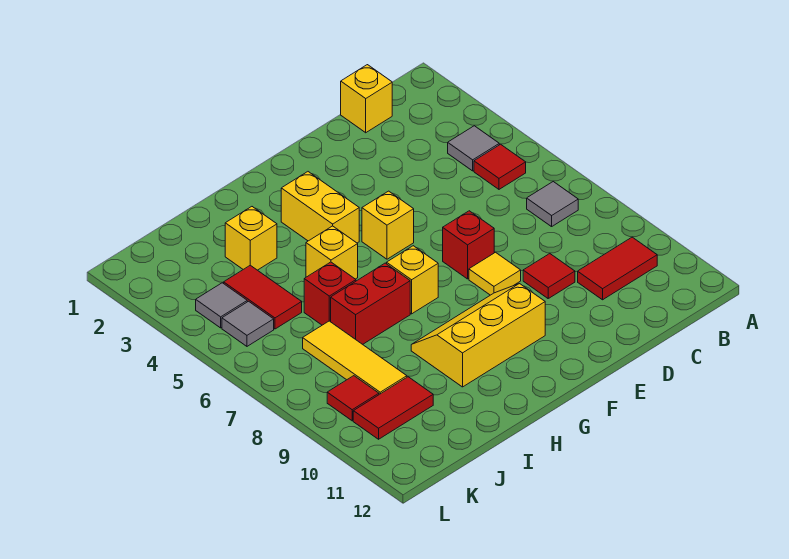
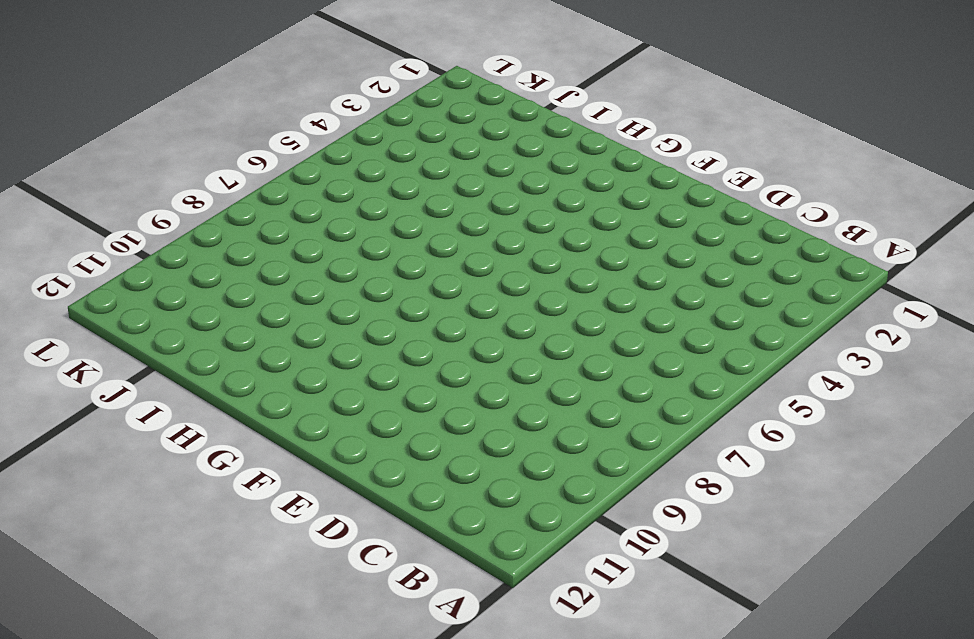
none -> grey tile B4 level 1
none -> red tile B5 level 1
none -> grey tile B7 level 1

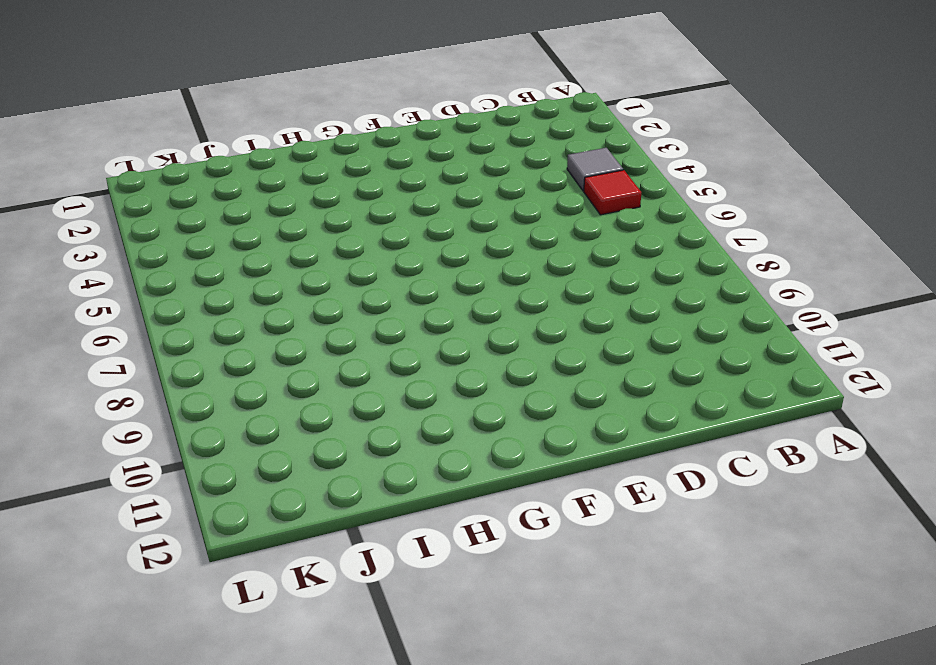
none -> grey tile B7 level 1
none -> red tile B10:C10 level 1
none -> yellow brick C1 level 1

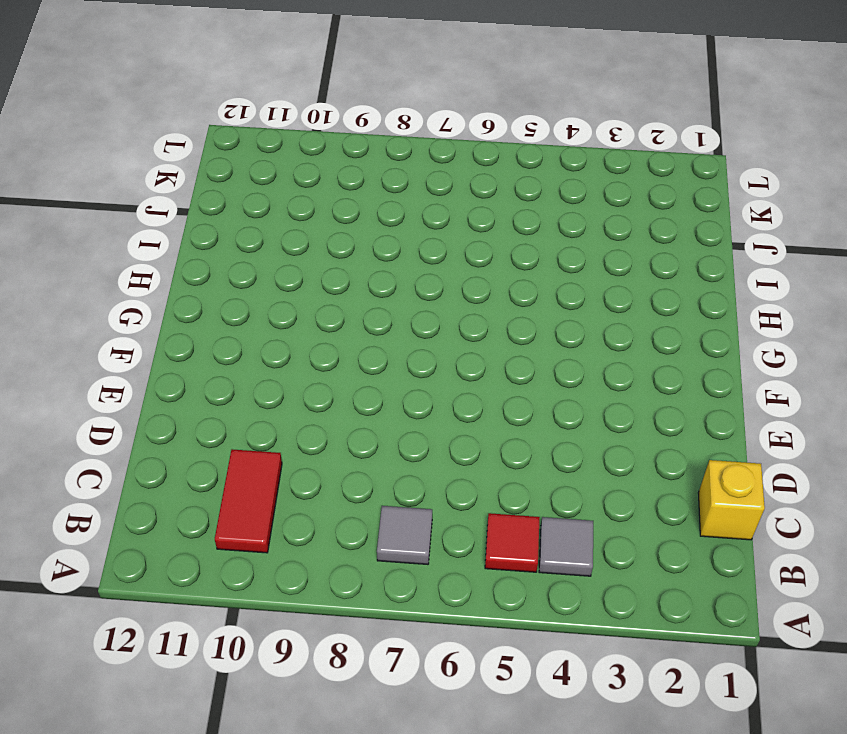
none -> red tile D9 level 1
none -> red brick E7 level 1
none -> yellow tile E8 level 1

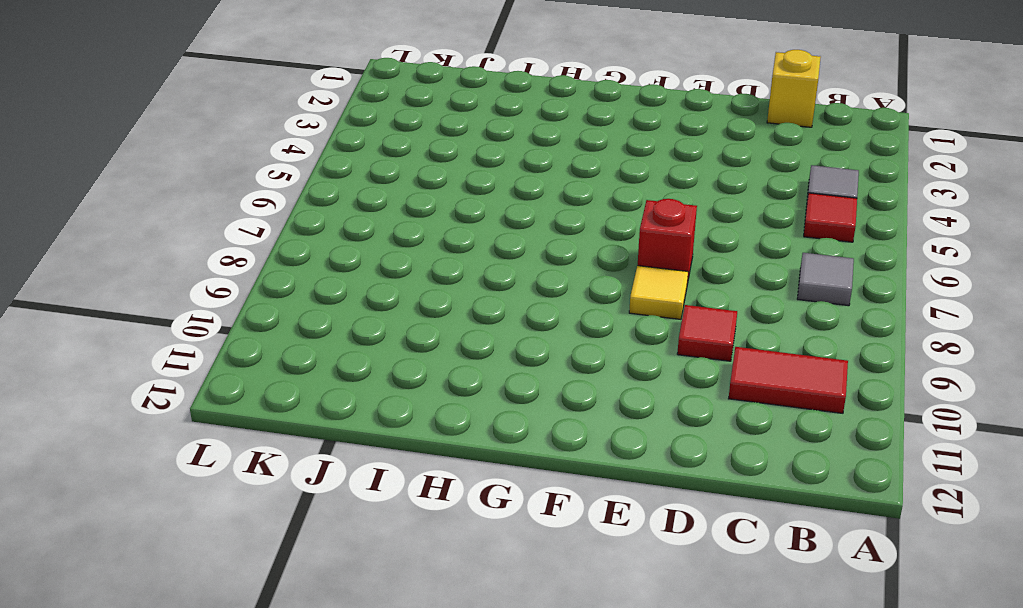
none -> yellow brick F5 level 1
none -> yellow slope F9:H10 level 1 top 10
none -> yellow brick G3:G4 level 1

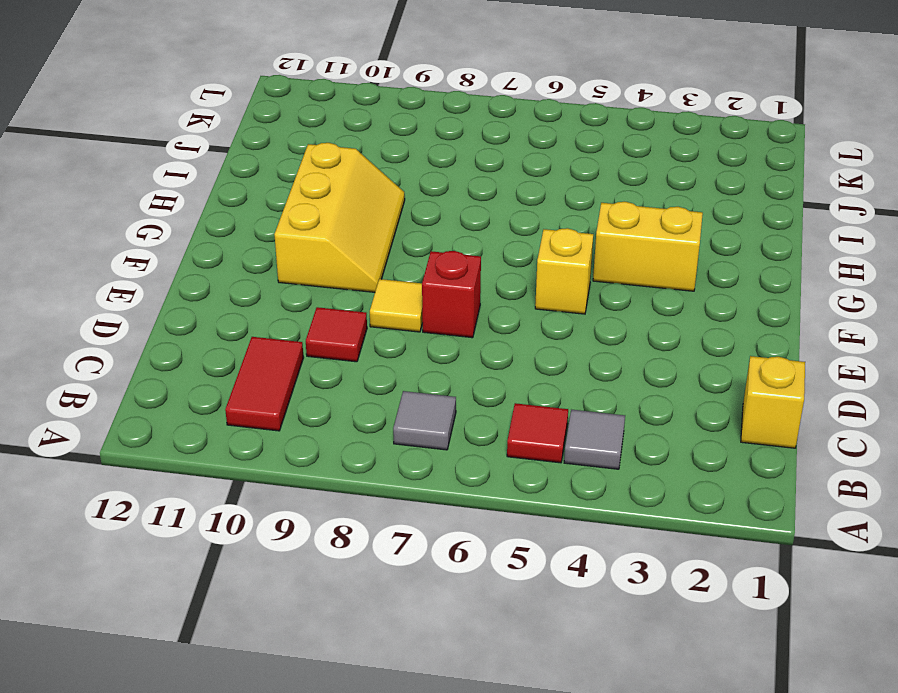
none -> yellow brick G7 level 1
none -> yellow brick H5 level 1
none -> red brick H7:I7 level 1

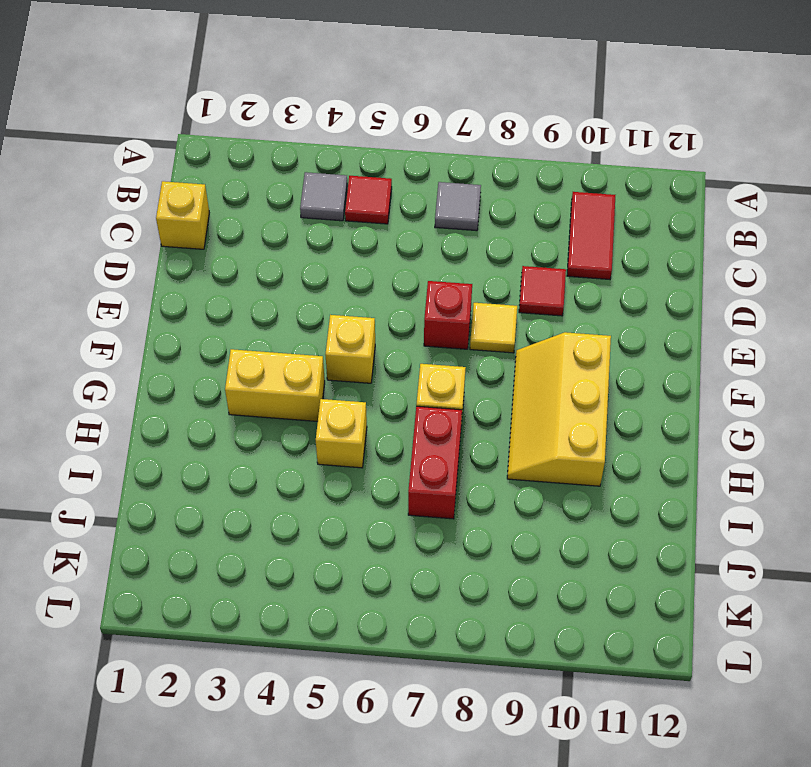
none -> yellow brick I3 level 1
none -> red brick I6 level 1
none -> red tile J4:J5 level 1

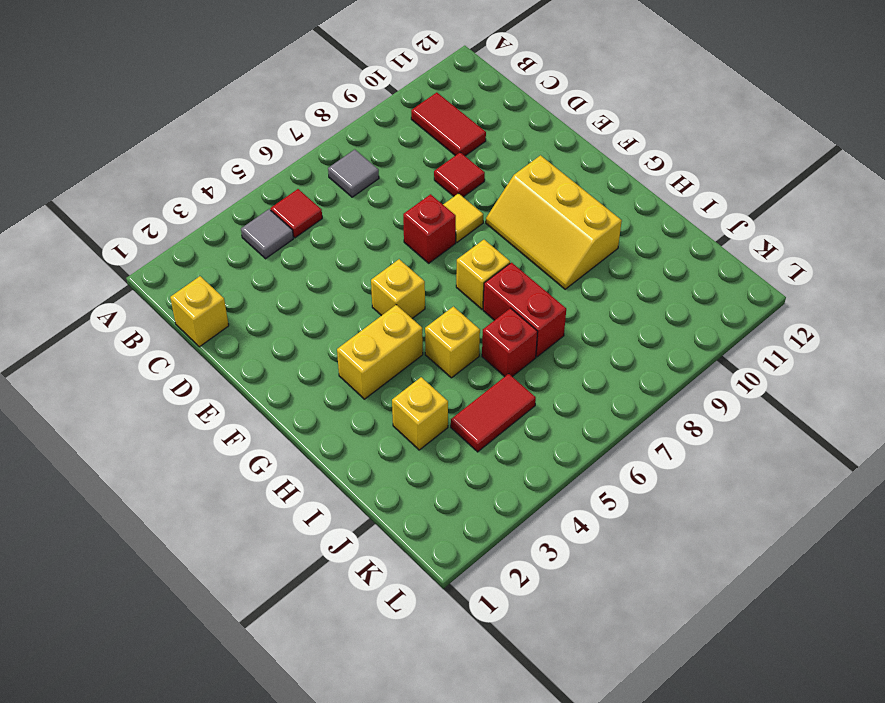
none -> yellow tile J7:J9 level 1
none -> red tile J10:K10 level 1
none -> grey tile K4 level 1

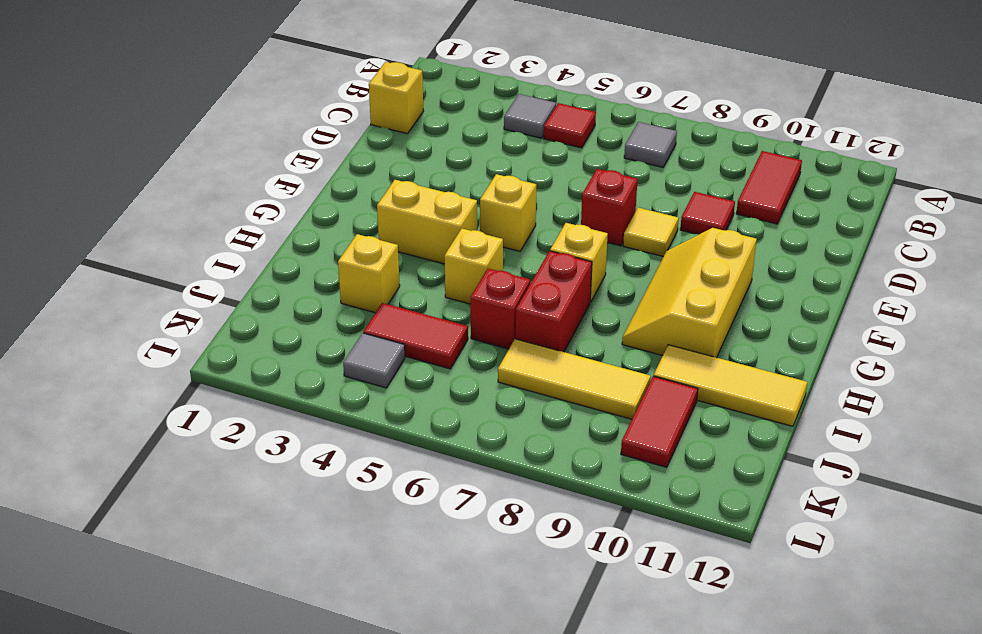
yellow tile I10:I12 level 1 -> none
none -> grey tile K5 level 1
none -> red tile K9 level 1

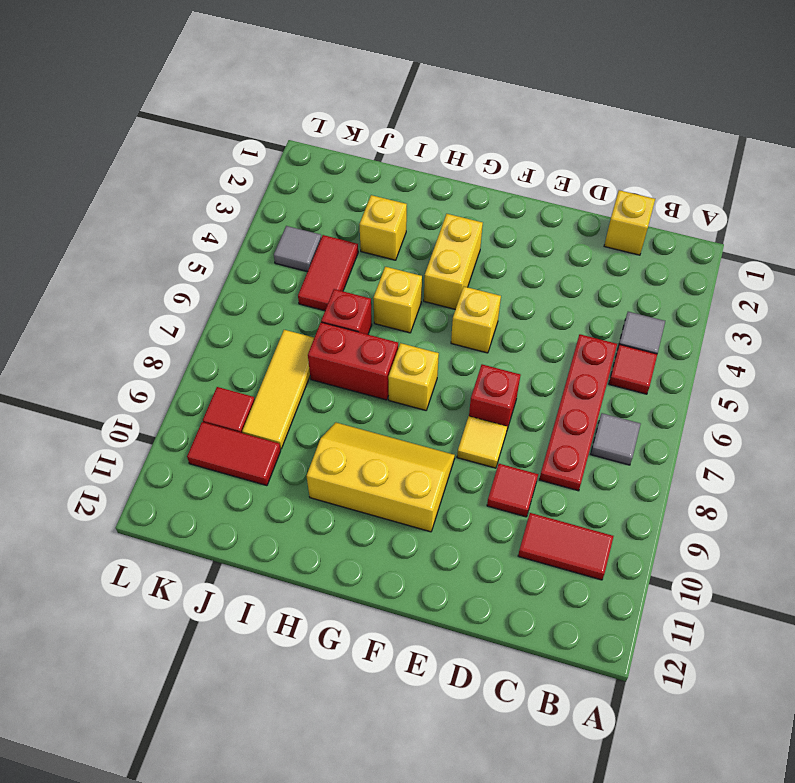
red plate C5:C8 level 1 -> none
none -> grey tile K5 level 1

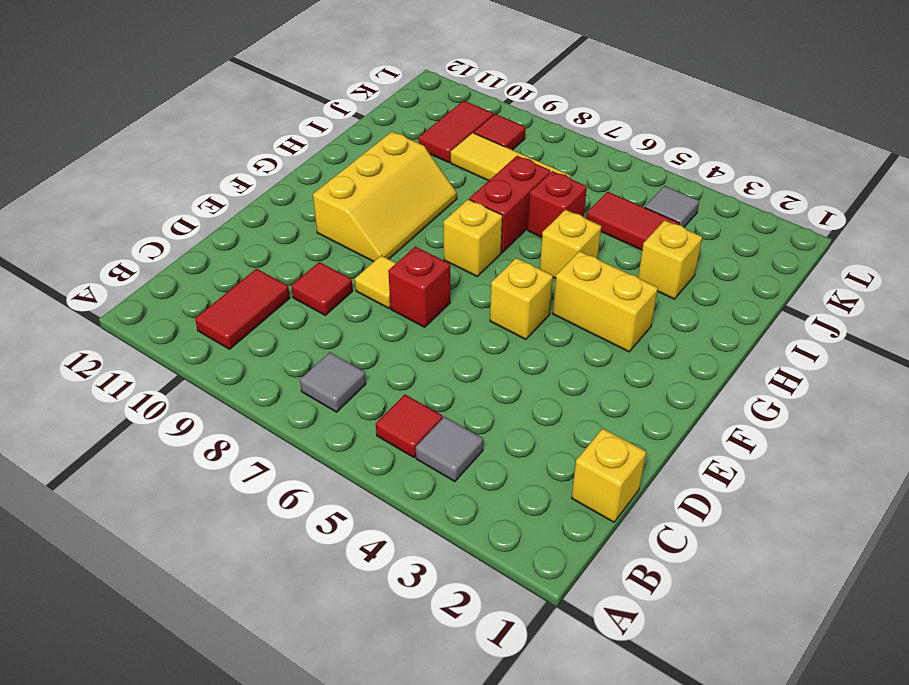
none -> grey tile K5 level 1

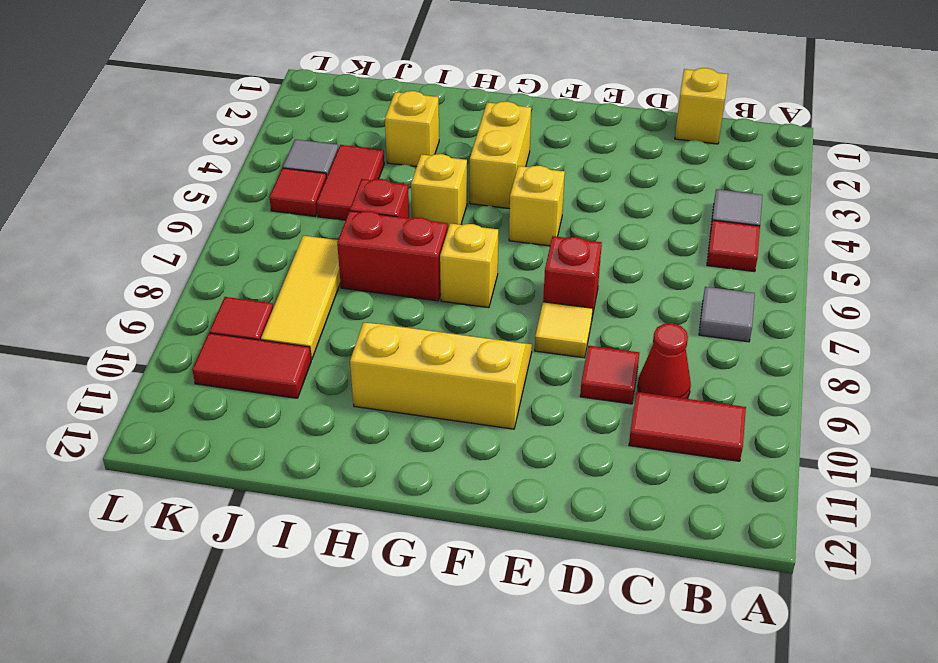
red cone C9 level 1 -> none
red tile K5 level 1 -> grey tile K5 level 1

